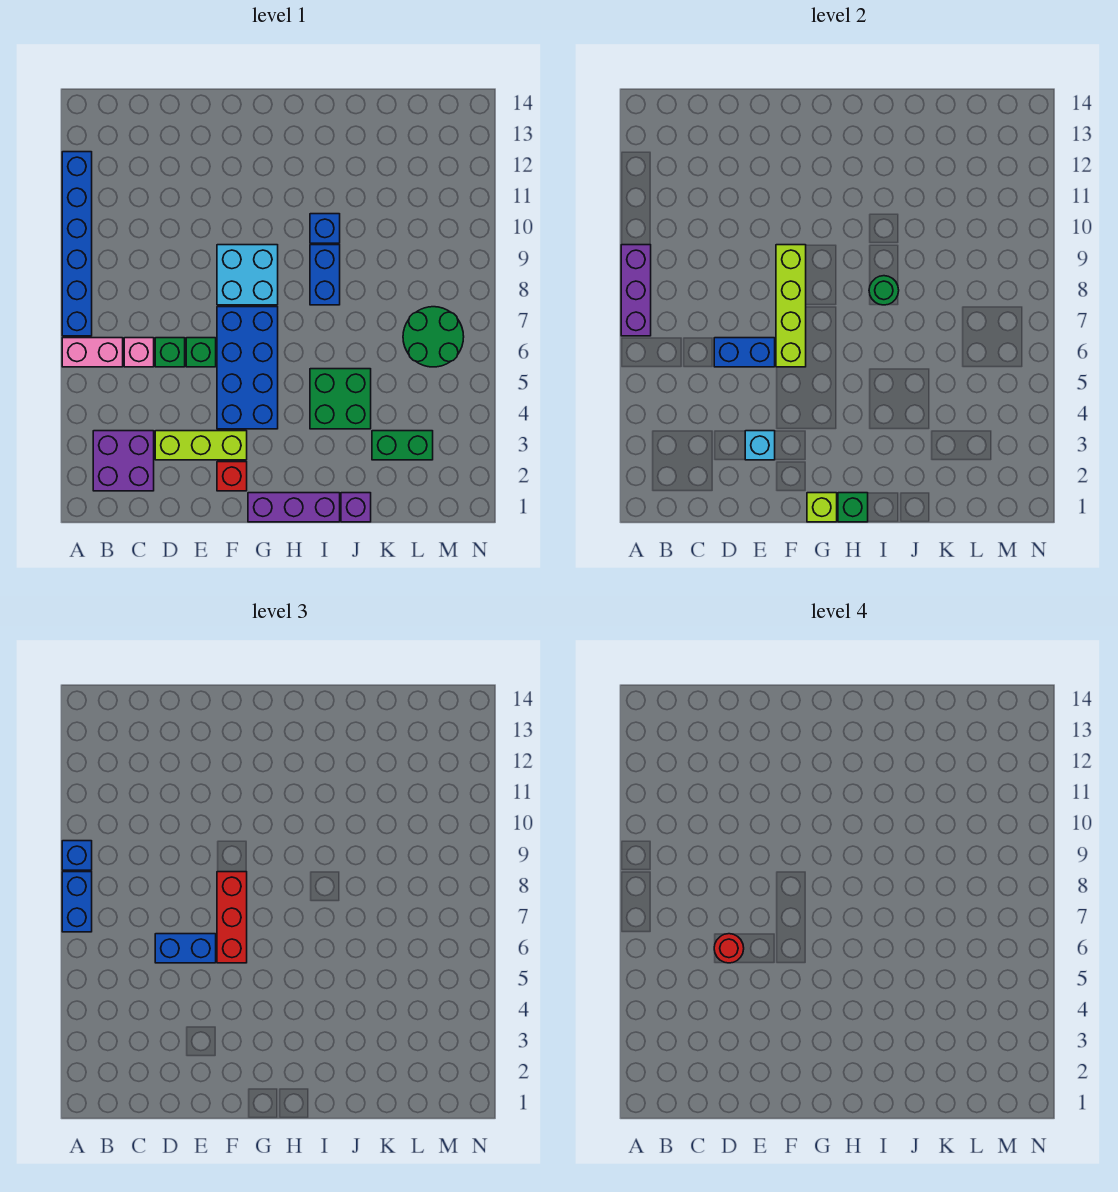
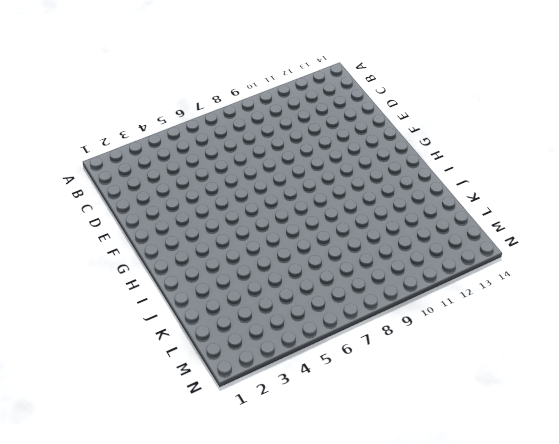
none -> pink brick A6:B6 level 1
none -> blue brick A7:A12 level 1
none -> purple brick B2:C3 level 1

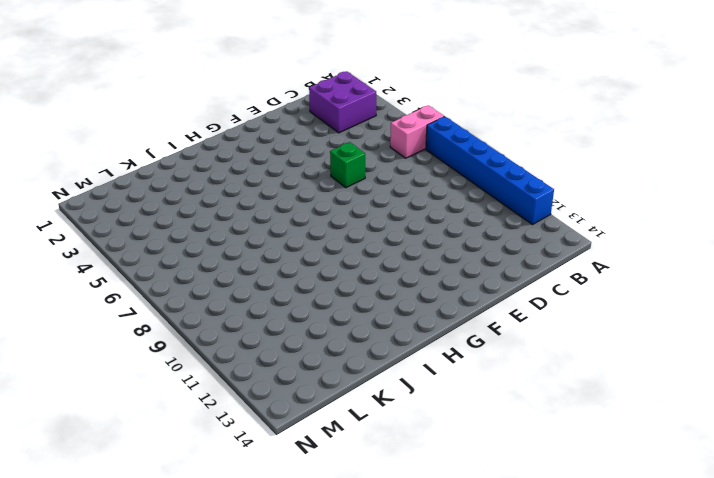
none -> pink brick C6 level 1
none -> lime brick D3:F3 level 1
none -> green brick D6 level 1

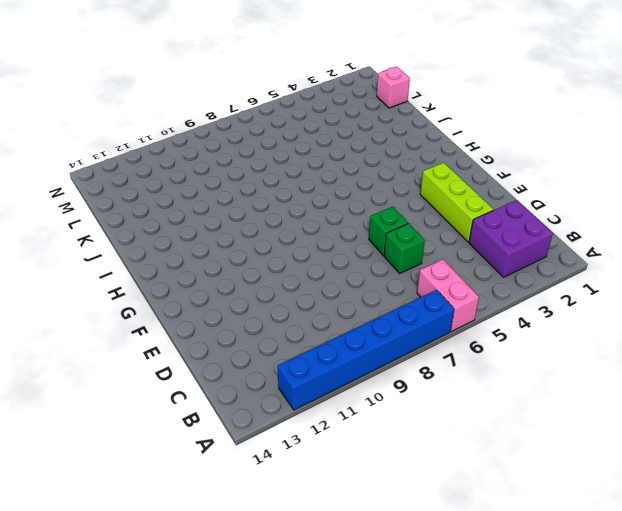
pink brick L1 level 1 -> pink brick C6 level 1
none -> red brick F2 level 1
none -> blue brick F4:G7 level 1
none -> cyan brick F8:G9 level 1

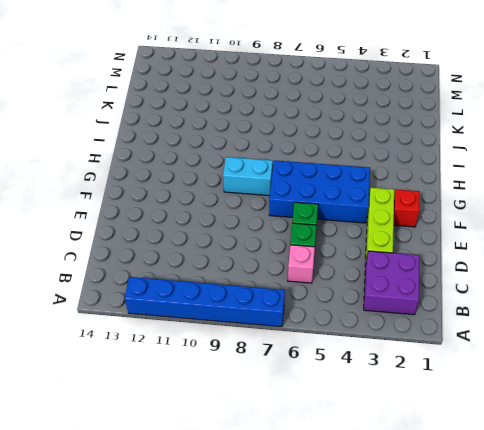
cyan brick G8:G9 level 1 -> cyan brick F8:G9 level 1
none -> pink brick A6:B6 level 1
none -> purple brick G1:I1 level 1
none -> green brick I4:J5 level 1

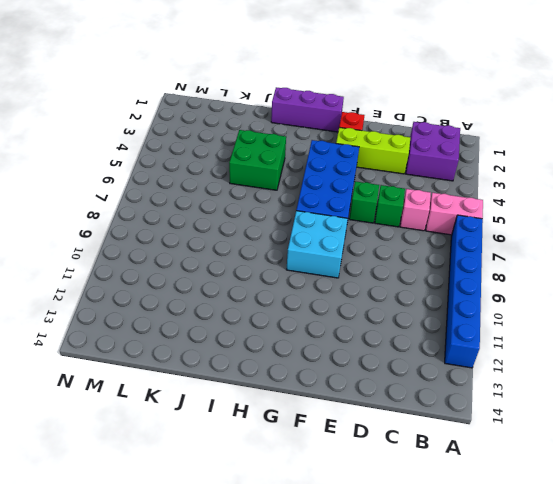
none -> blue brick I8:I9 level 1
none -> blue brick I10 level 1
none -> purple brick J1 level 1

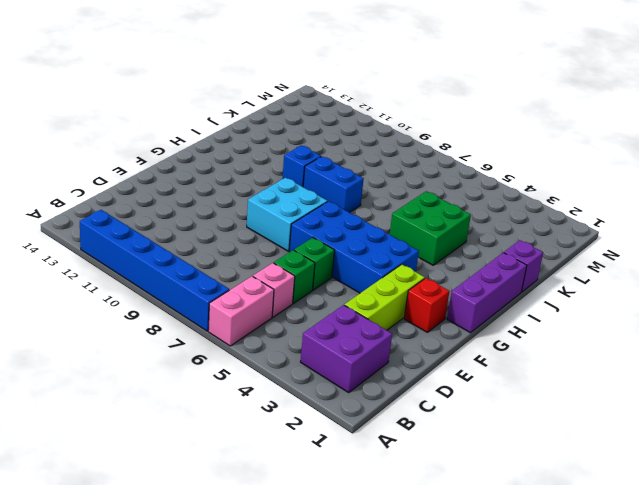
none -> green brick K3:L3 level 1
none -> green round brick L6:M7 level 1
none -> purple brick A7:A9 level 2

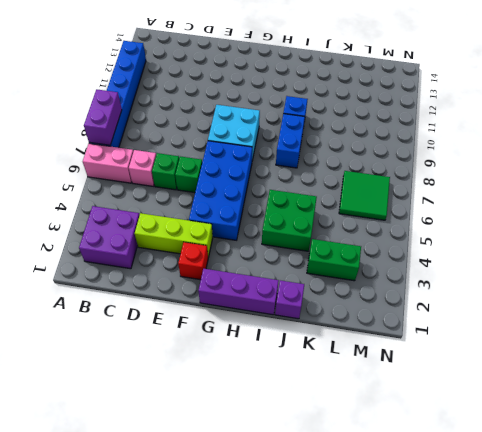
purple brick A7:A8 level 2 -> purple brick A7:A9 level 2
green tile L6:M7 level 1 -> green round brick L6:M7 level 1
none -> blue brick D6:E6 level 2
none -> cyan brick E3 level 2
none -> lime brick F6:F9 level 2

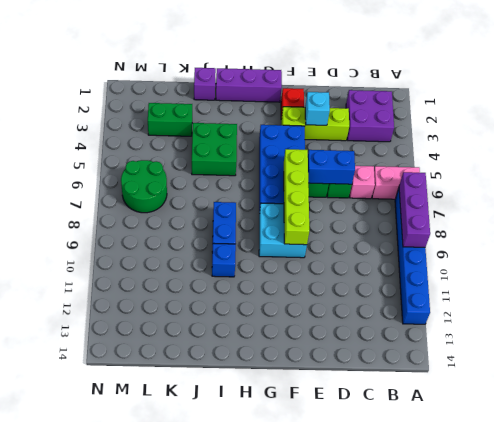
none -> lime brick G1 level 2
none -> green brick H1 level 2
none -> green round brick I8 level 2

